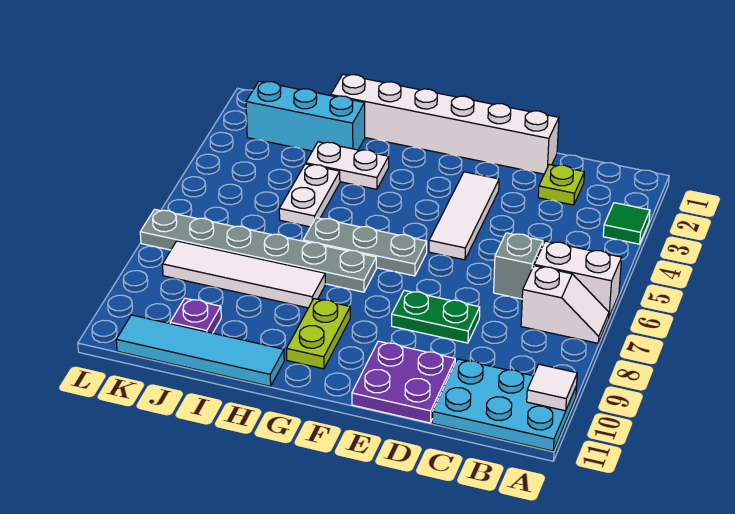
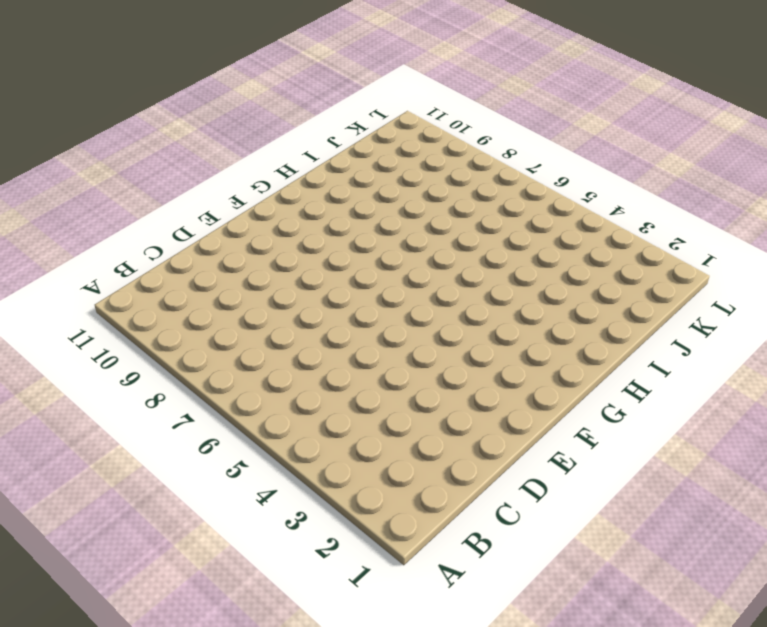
none -> green tile A3 level 1
none -> white brick A6:B6 level 1
none -> white slope A7:B7 level 1 top B

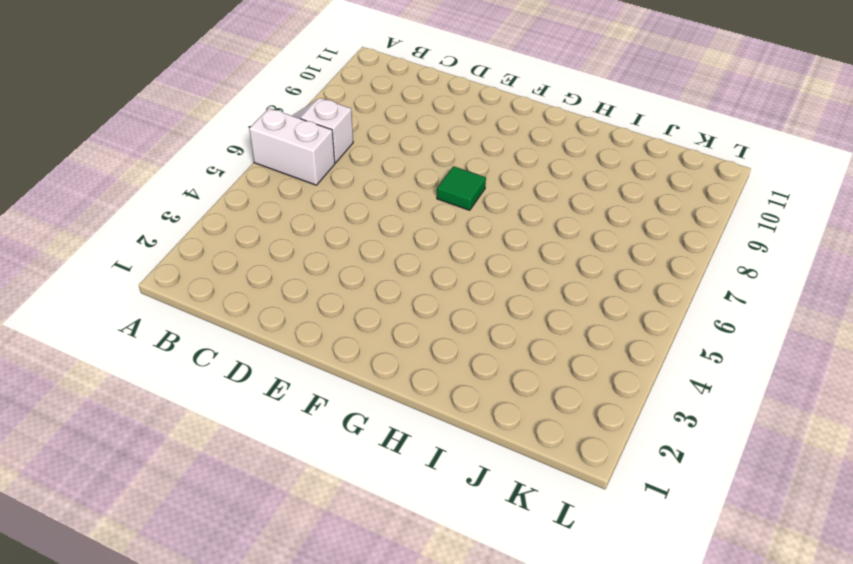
green tile F7 level 1 -> green tile A3 level 1
none -> cyan plate A10:C11 level 1
none -> lime plate C2 level 1
none -> grey brick C6 level 1

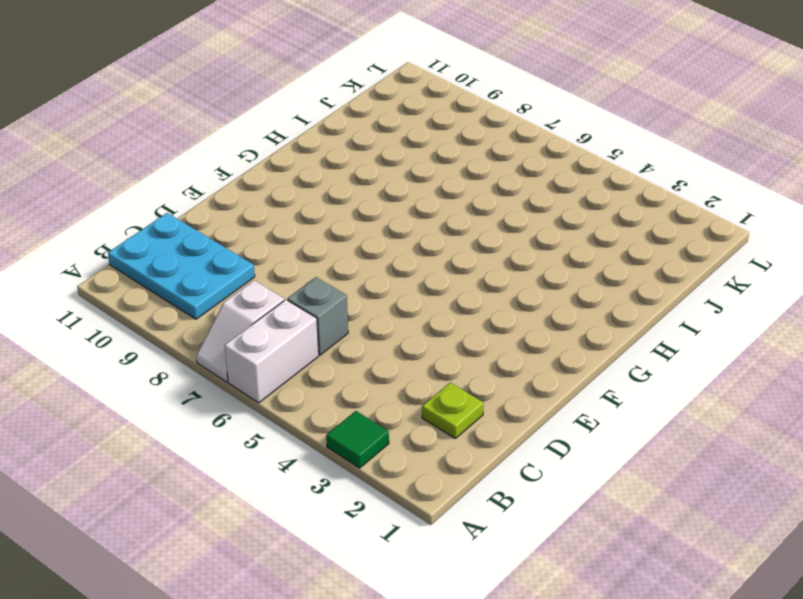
cyan plate B9:C11 level 1 -> cyan plate A10:C11 level 1
none -> white brick D1:I1 level 1
none -> green plate D8:E8 level 1
none -> purple plate D10:E11 level 1

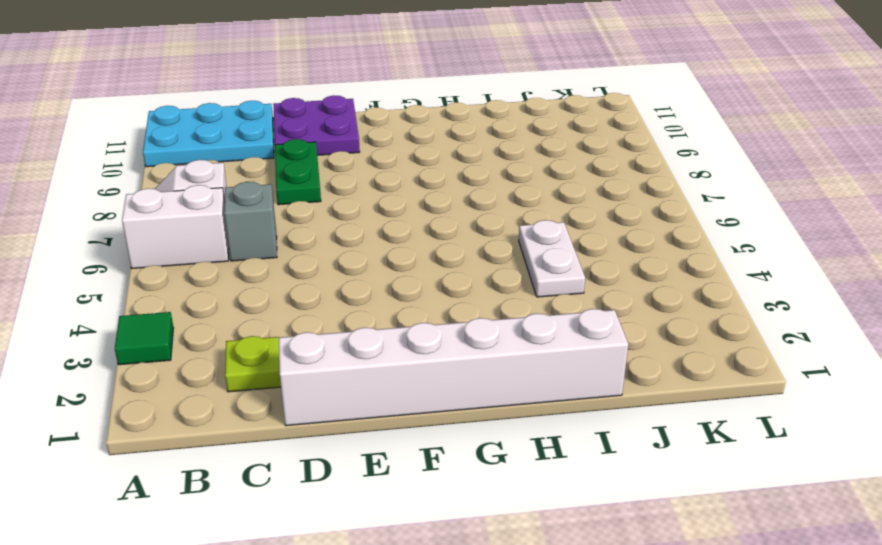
green plate D8:D9 level 1 -> green plate D8:E8 level 1
none -> white tile E3:E5 level 1
none -> grey plate F6:H6 level 1
none -> grey plate G7:L7 level 1

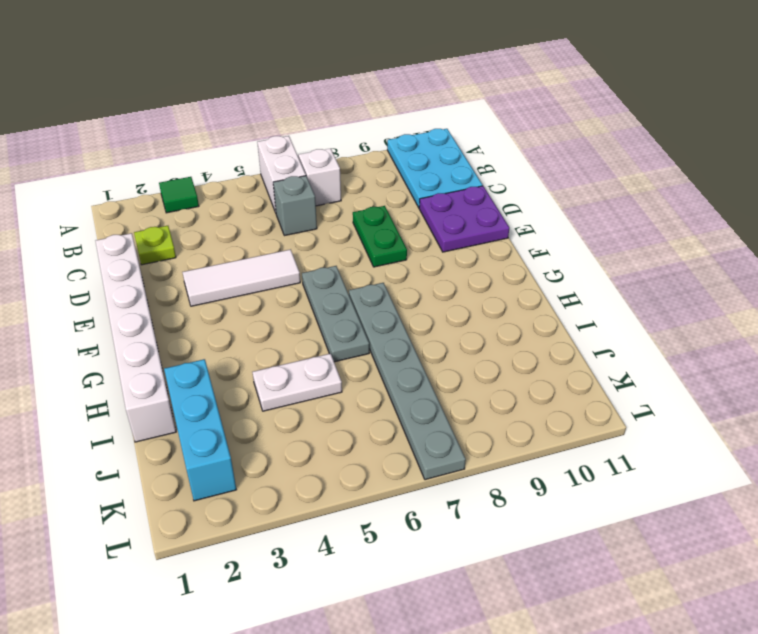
none -> lime plate G9:G10 level 1
none -> white plate H3:I3 level 1
none -> white tile H8:K8 level 1

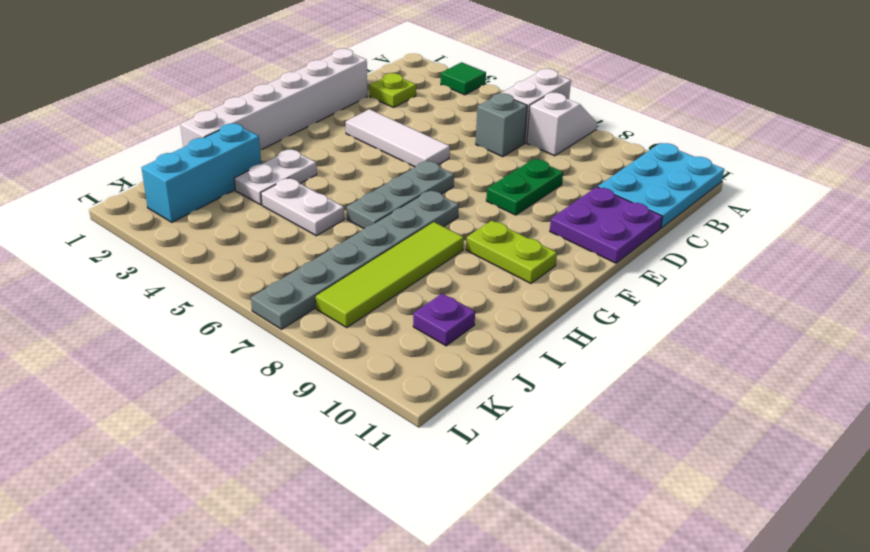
lime tile H8:K8 level 1 -> white tile H8:K8 level 1
none -> cyan tile H11:K11 level 1
none -> white tile A10 level 2

